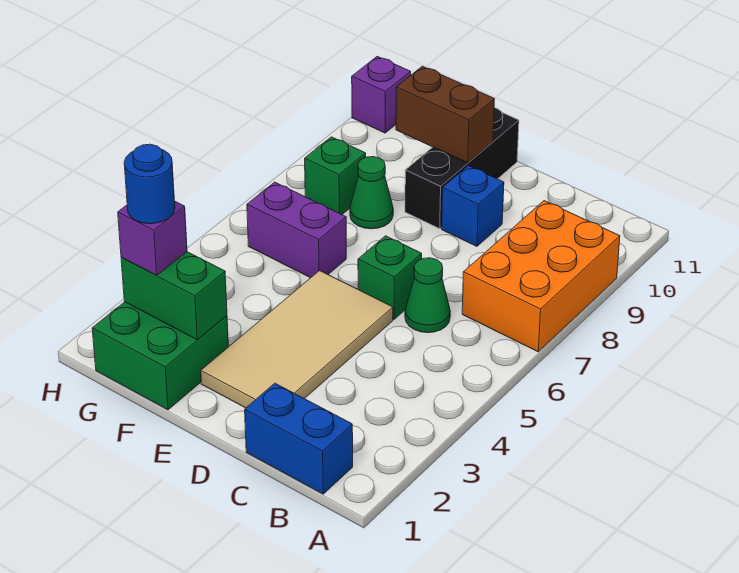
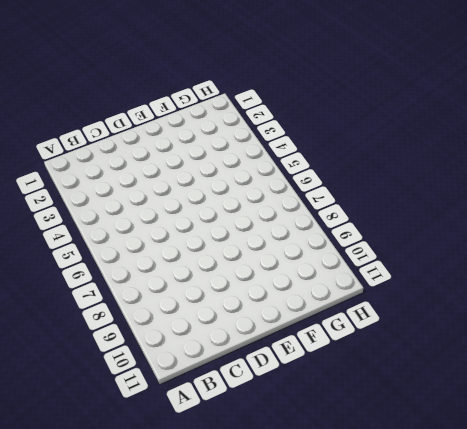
none -> orange brick A7:B9 level 1
none -> blue brick B1:C1 level 1
none -> green cone C6 level 1

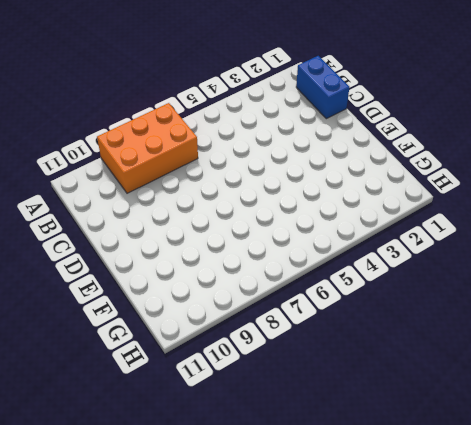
none -> green cone C6 level 1
none -> tan tile D2:E5 level 1
none -> green brick D6 level 1

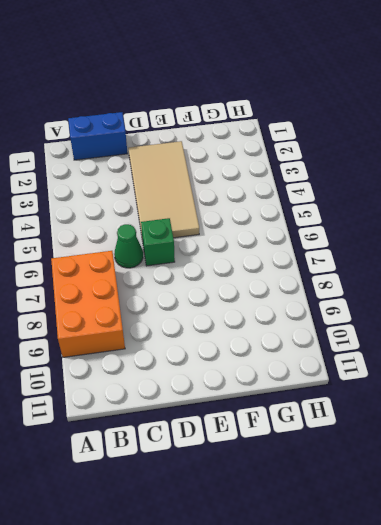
none -> blue brick D9 level 1
none -> black brick E9:E11 level 1
none -> green brick F1:G2 level 1

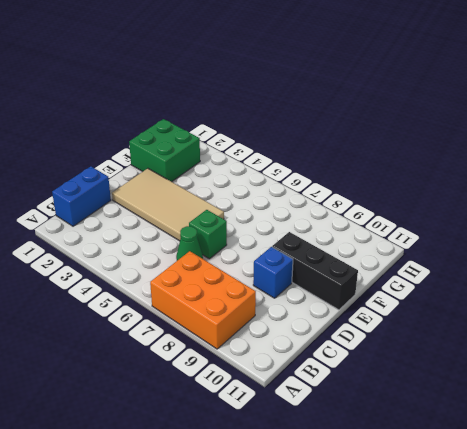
none -> purple brick F6:G6 level 1
none -> green cone F8 level 1
none -> green brick G8 level 1

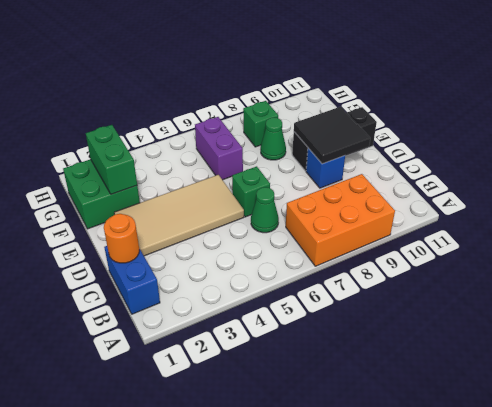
orange round brick C1 level 2 -> none
black tile D9:E10 level 2 -> brown brick E10:F10 level 2
none -> purple brick H11 level 1
none -> purple brick G2 level 3
none -> blue round brick G2 level 4

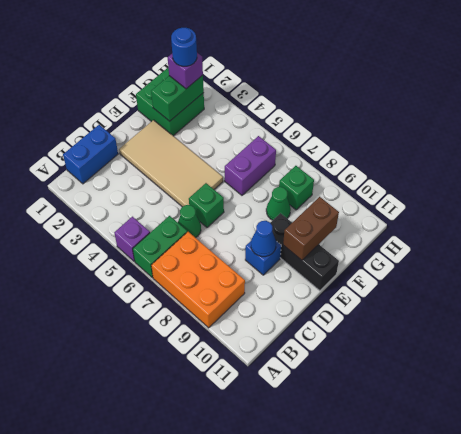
purple brick A5 level 1 -> purple brick H11 level 1
green brick A6:B6 level 1 -> none
blue cone D9 level 2 -> none

